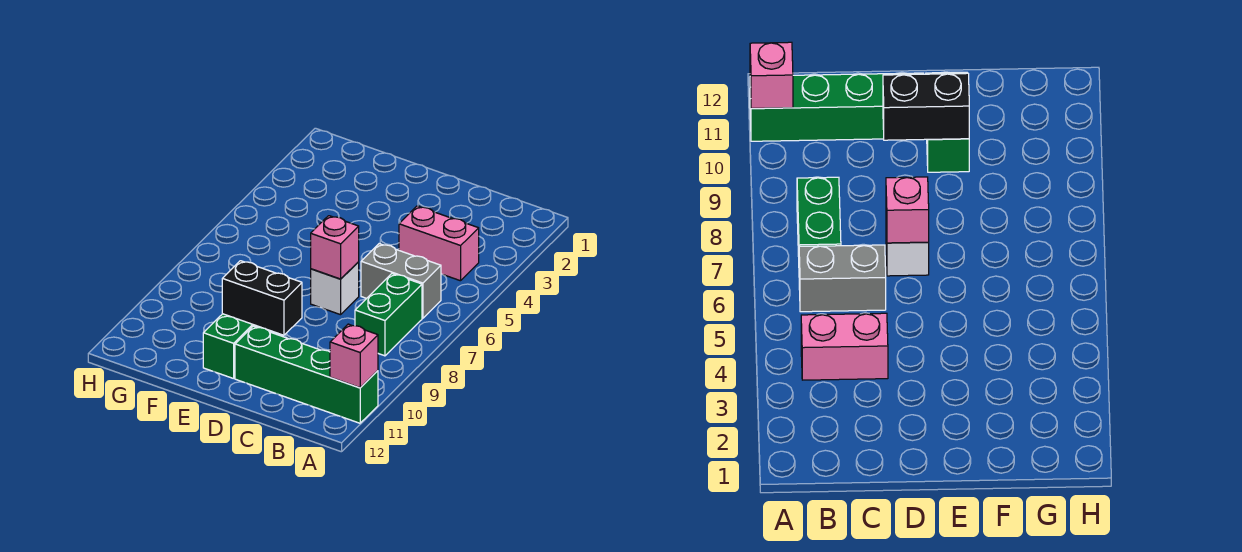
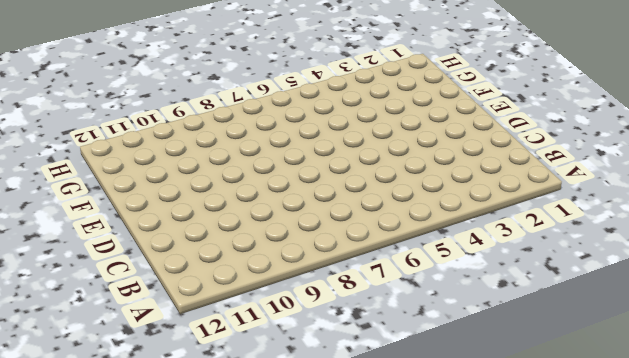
none -> green brick A11:D11 level 1
none -> pink brick B4:C4 level 1

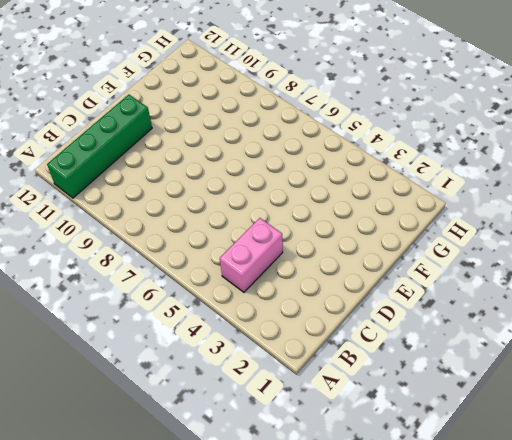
none -> grey brick B6:C6 level 1
none -> green brick B7:B8 level 1

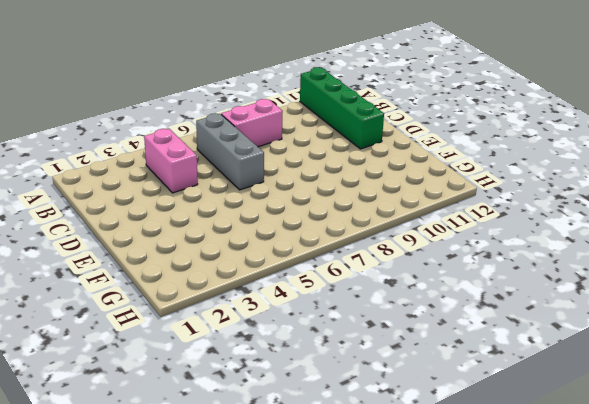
grey brick B6:D6 level 1 -> grey brick B6:C6 level 1
pink brick B7:B8 level 1 -> green brick B7:B8 level 1
none -> white brick D7 level 1
none -> green brick E10:E11 level 1

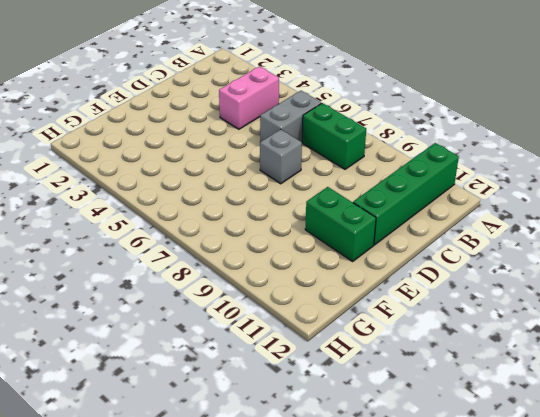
grey brick D7 level 1 -> white brick D7 level 1
none -> pink brick A11 level 2
none -> pink brick D7 level 2

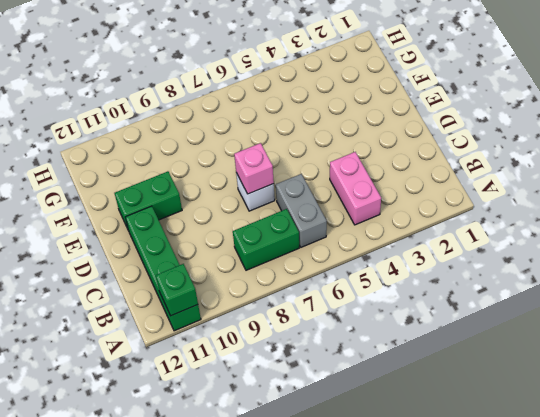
green brick A11 level 2 -> pink brick A11 level 2
none -> black brick D10:E10 level 2

